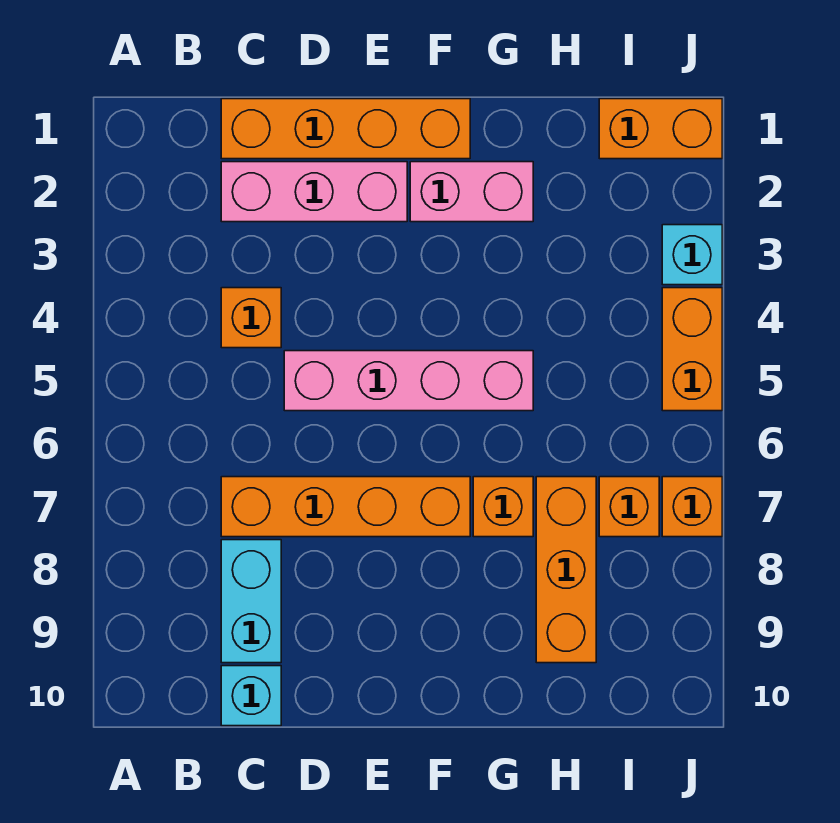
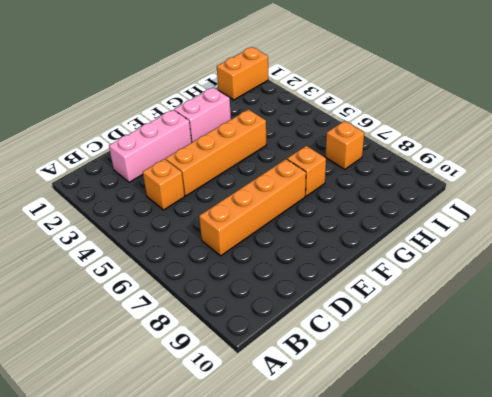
orange brick D4:G4 level 1 -> orange brick C1:F1 level 1
none -> cyan brick C8:C9 level 1
none -> cyan brick C10 level 1
none -> pink brick D5:G5 level 1

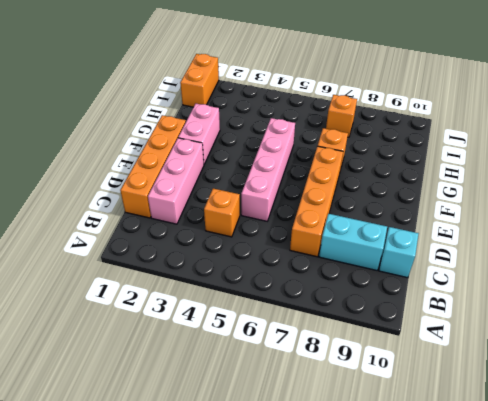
none -> orange brick H7:H9 level 1
none -> cyan brick J3 level 1
none -> orange brick J4:J5 level 1

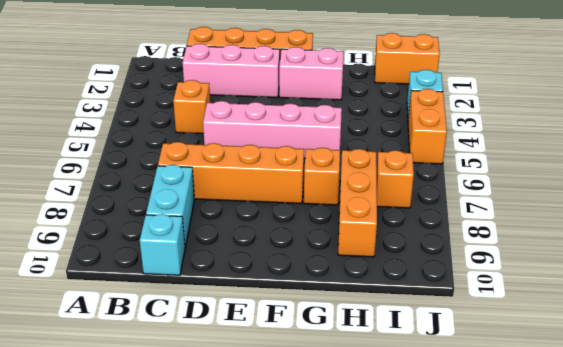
none -> orange brick J7 level 1

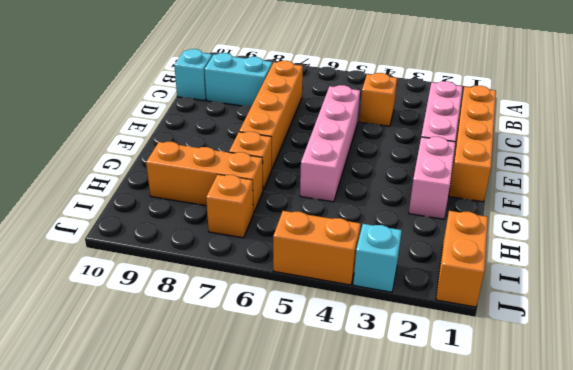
none -> orange brick J7 level 1

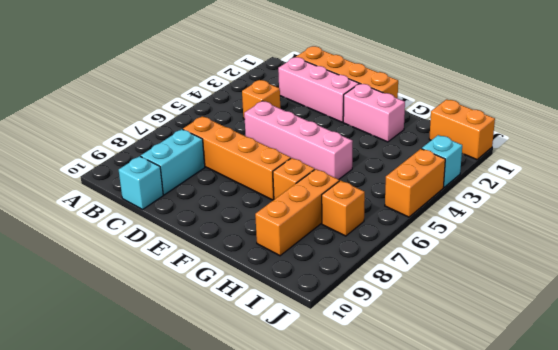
none -> orange brick J7 level 1

